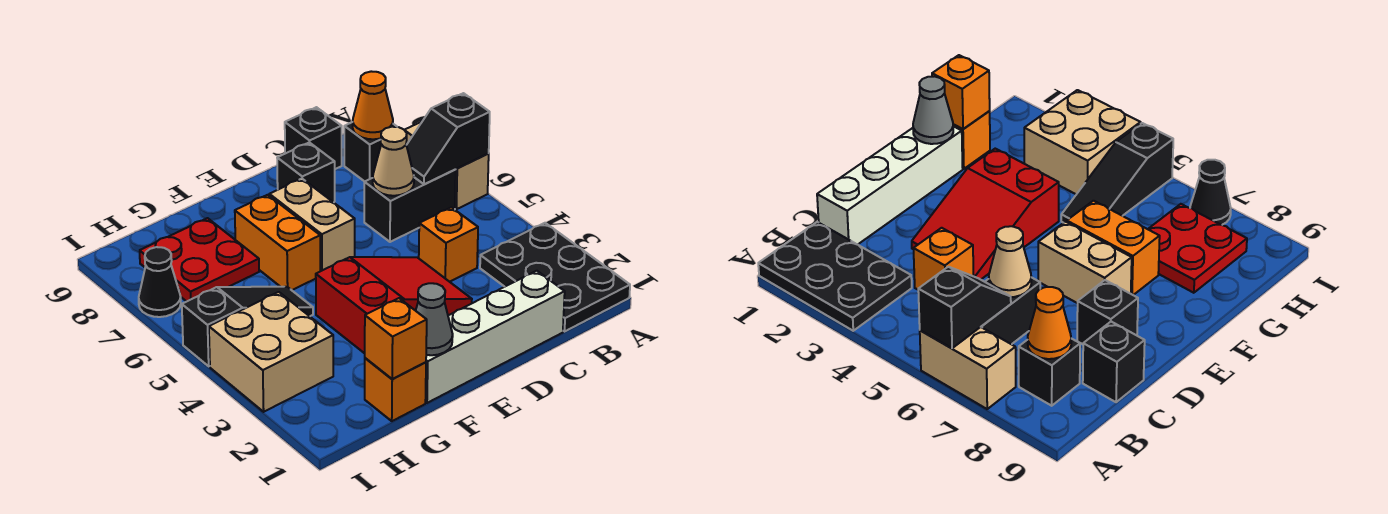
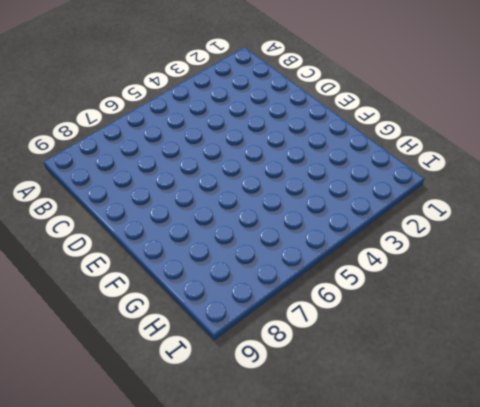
none -> black plate A1:B3 level 1
none -> tan brick A6:A7 level 1
none -> black brick B6:C6 level 1

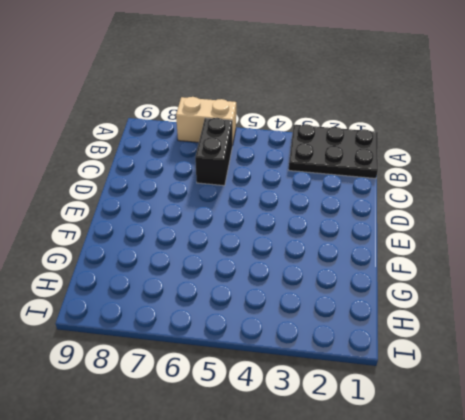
none -> black brick B8 level 1
none -> white brick C1:F1 level 1
none -> orange brick C4 level 1

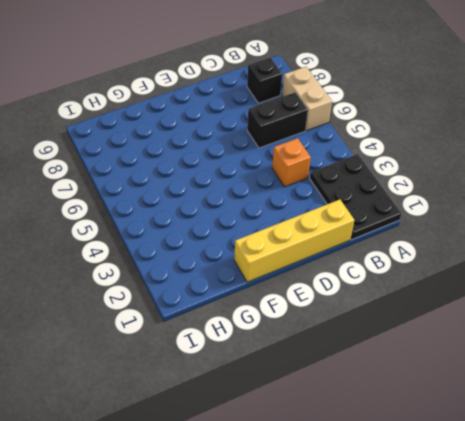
yellow brick C1:F1 level 1 -> white brick C1:F1 level 1
none -> black brick C9 level 1
none -> red slope D3:F4 level 1 top F
none -> black brick D8 level 1

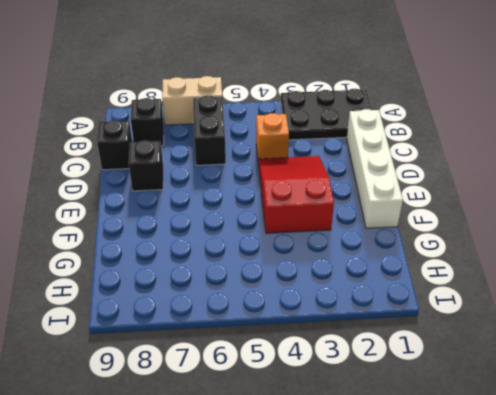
none -> tan brick E6:E7 level 1
none -> orange brick F6:F7 level 1
none -> orange brick G1 level 1

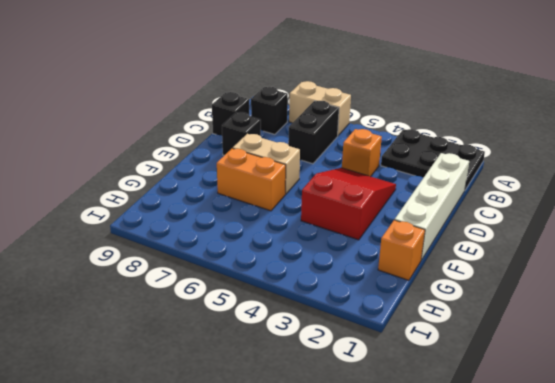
none -> black slope G5:I5 level 1 top I
none -> red plate G7:H8 level 1
none -> tan brick H3:I4 level 1

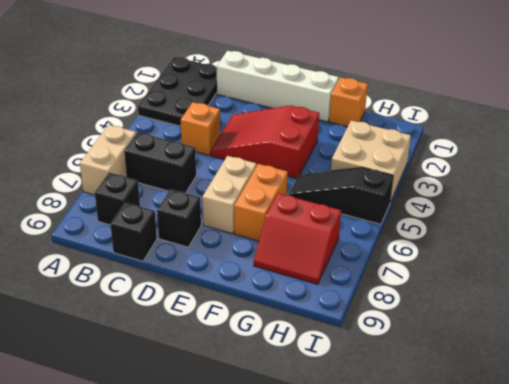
red slope G7:H8 level 1 top 7 -> red plate G7:H8 level 1
none -> black cone I7 level 1
none -> black slope A6:B6 level 2 top A
none -> orange cone B8 level 2

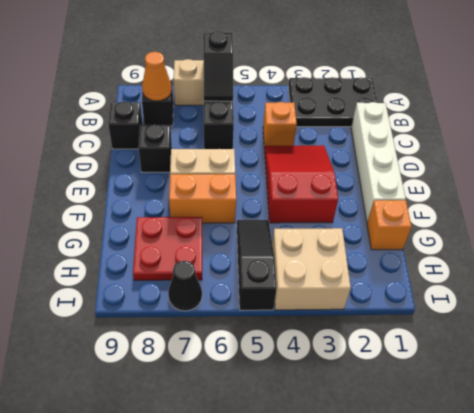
none -> tan cone C6 level 2
none -> grey cone F1 level 2
none -> orange brick G1 level 2

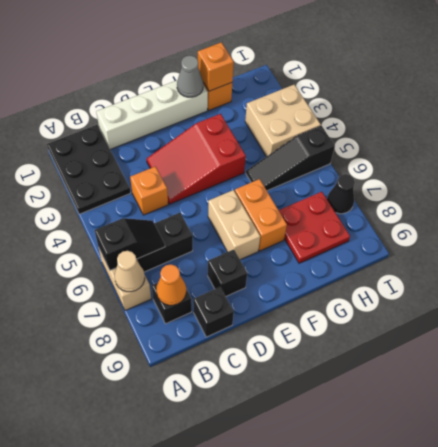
tan cone A7 level 2 -> tan cone C6 level 2

